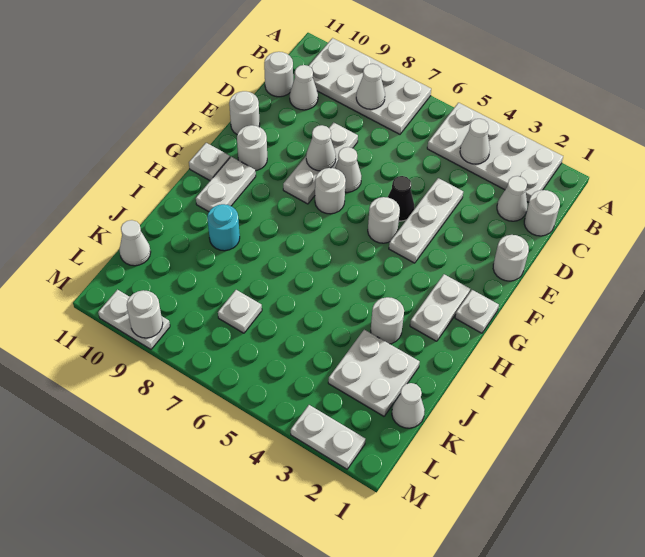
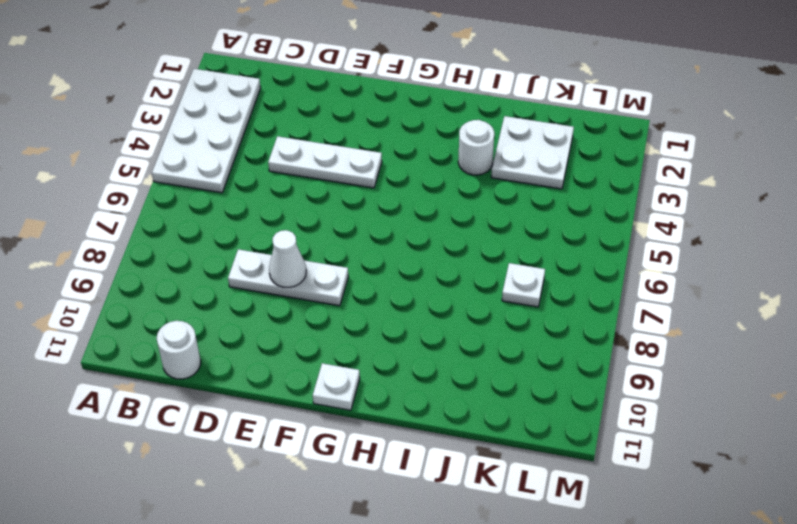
none -> white plate A7:B10 level 1
none -> white round brick C1 level 1
none -> white cone C2 level 1
none -> white cone C10 level 1

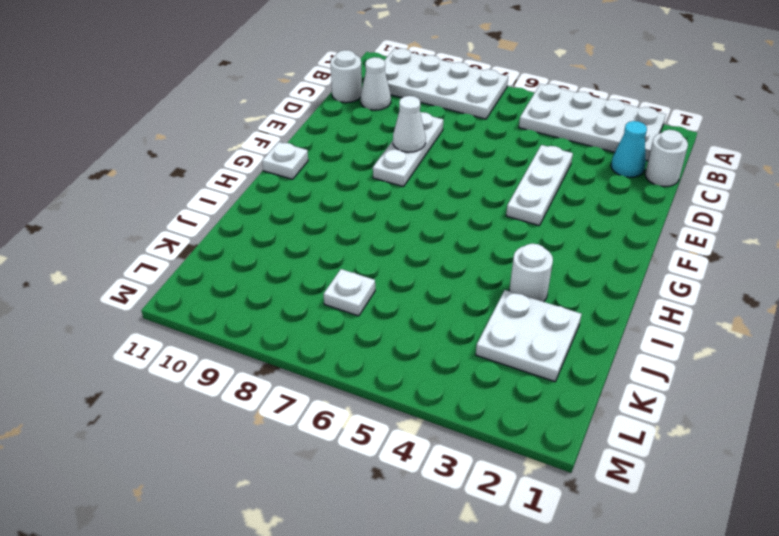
cyan cone C2 level 1 -> white cone C2 level 1
none -> white round brick E1 level 1
none -> black cone E5 level 1
none -> white cone E7 level 1
none -> white round brick E11 level 1

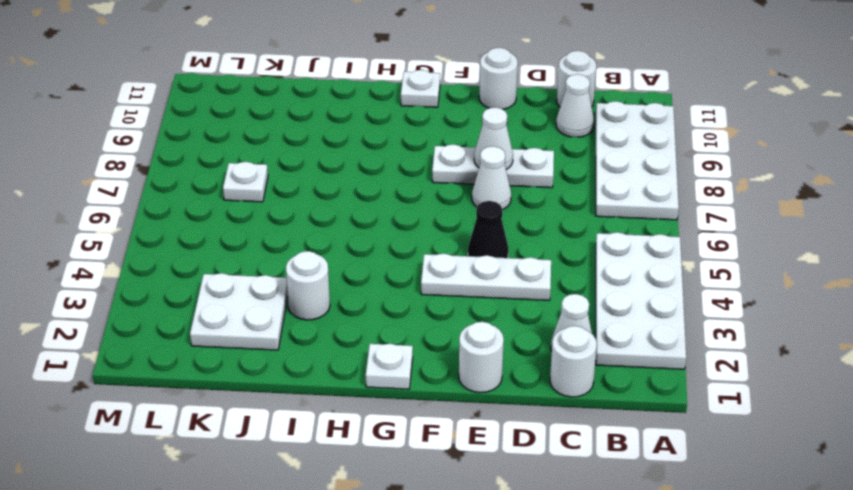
none -> white round brick F5 level 1
none -> white round brick F7 level 1
none -> white round brick F10 level 1
none -> white plate G2:H2 level 1

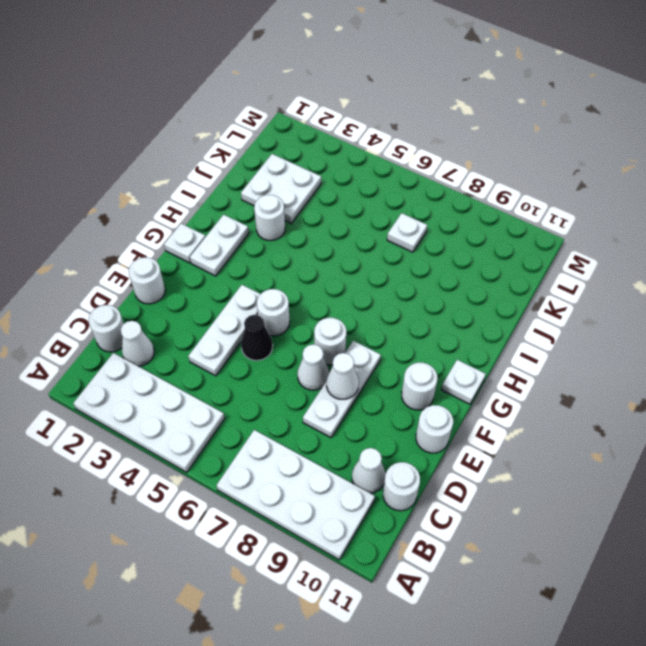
none -> white plate G10:H10 level 1
none -> cyan round brick I9 level 1
none -> white cone K1 level 1
none -> white cone K11 level 1

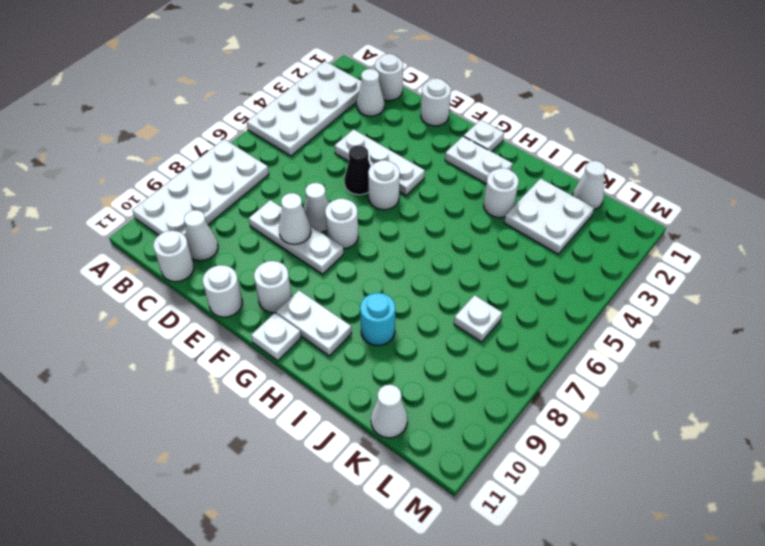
none -> white plate M2:M3 level 1
none -> white plate M9:M10 level 1
none -> white cone B4 level 2
none -> white cone B8 level 2

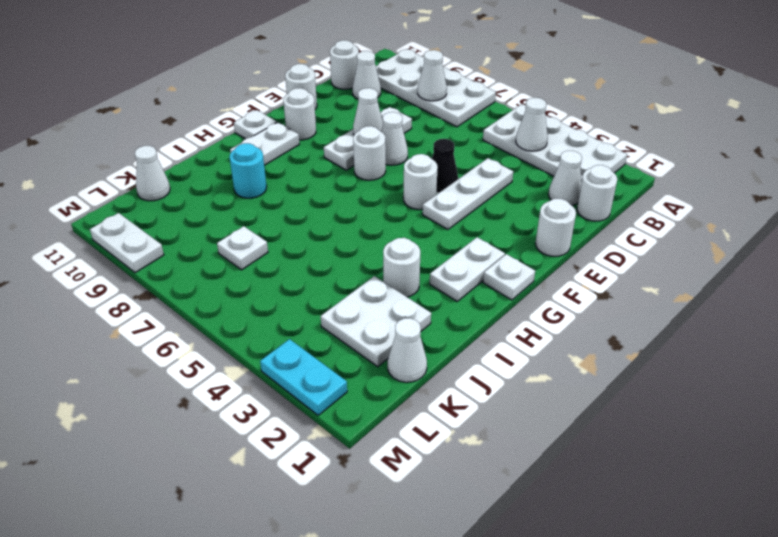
cyan plate M2:M3 level 1 -> white plate M2:M3 level 1
none -> white round brick M9 level 2

